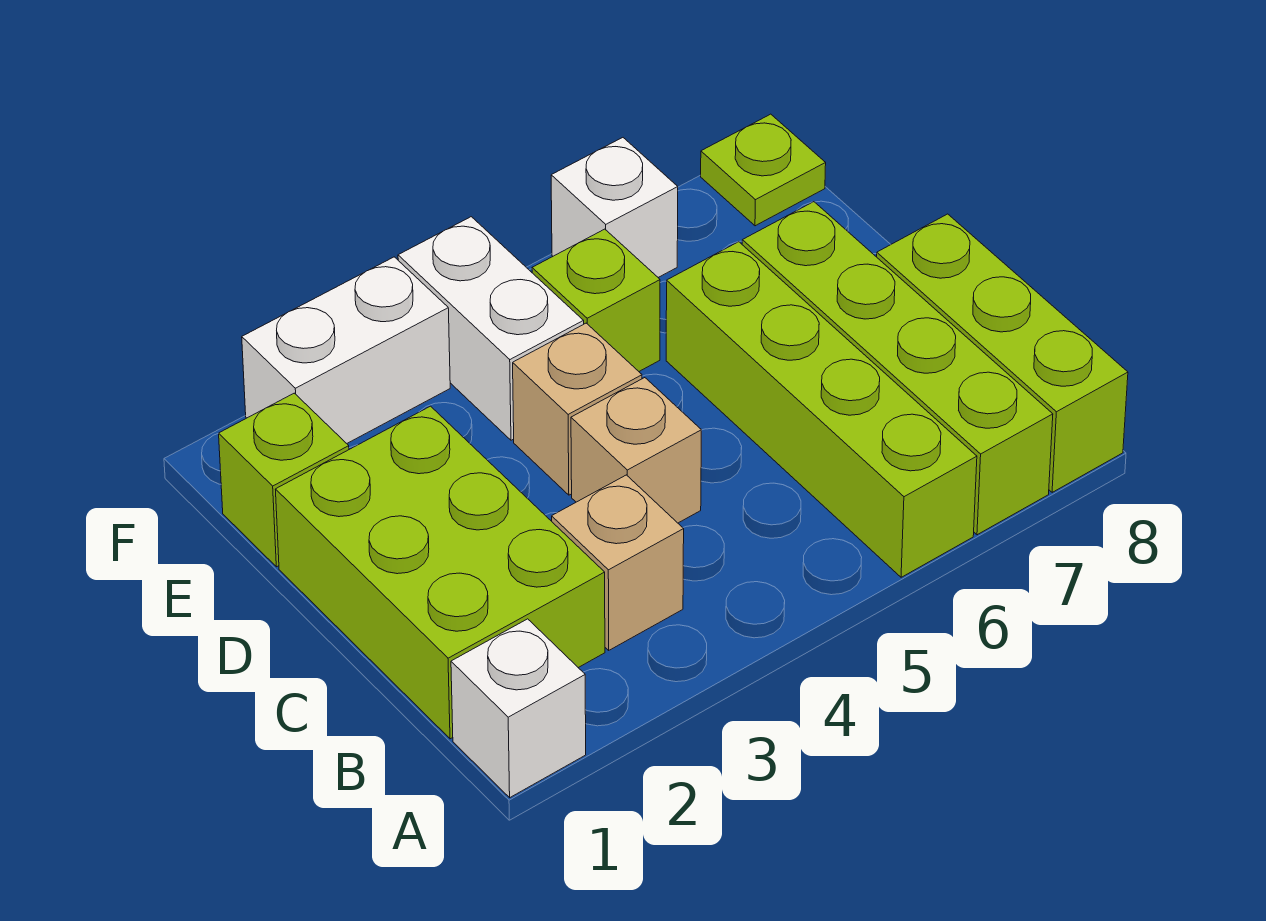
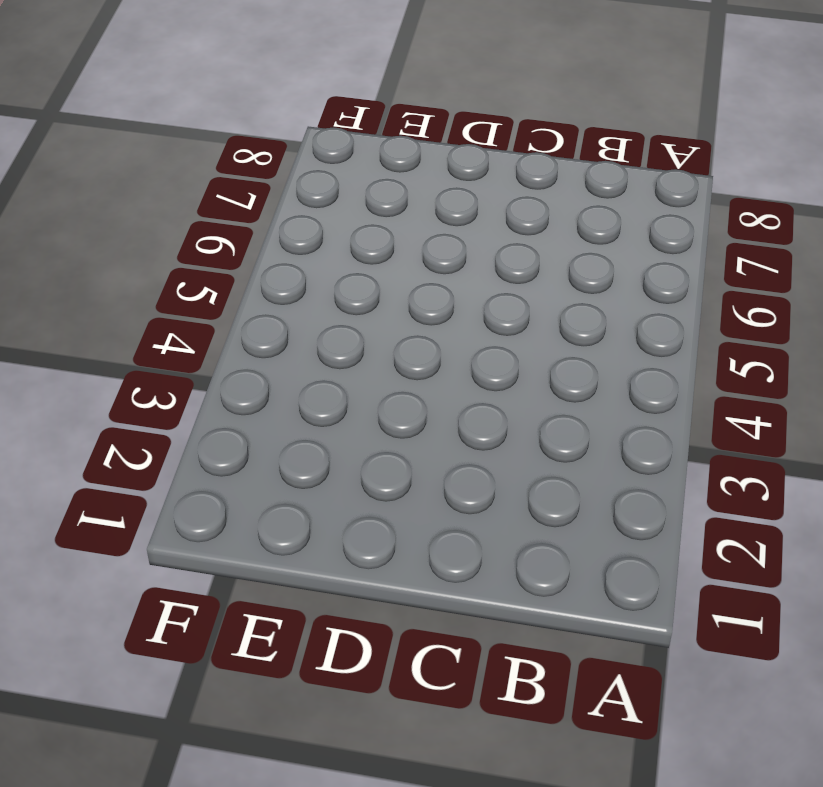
none -> white brick A1 level 1
none -> lime brick A6:D6 level 1
none -> lime brick A7:D7 level 1

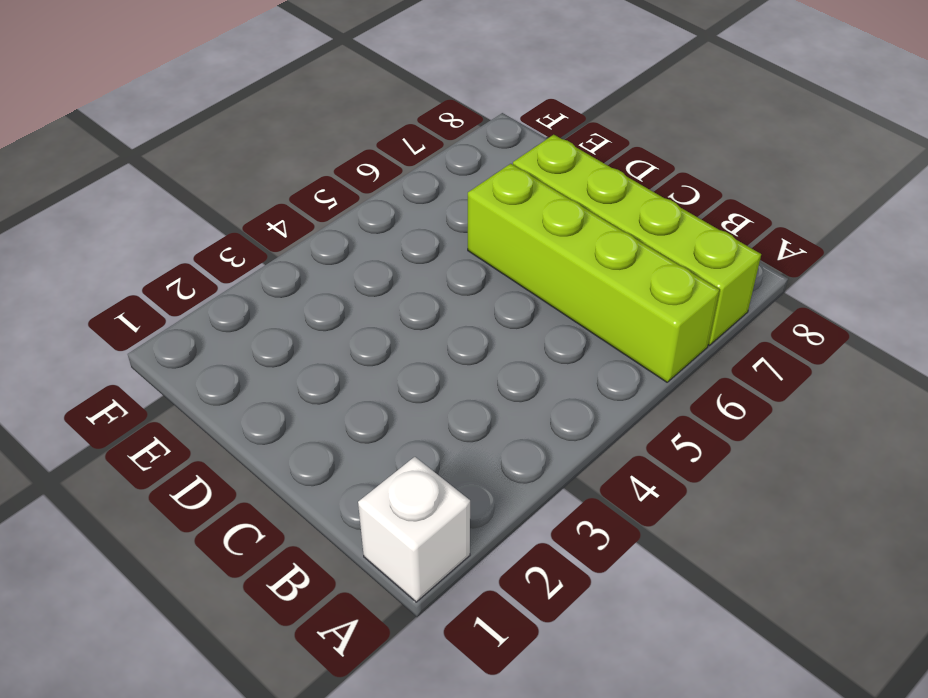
none -> lime brick A8:C8 level 1
none -> lime brick B1:D2 level 1
none -> tan brick B3 level 1

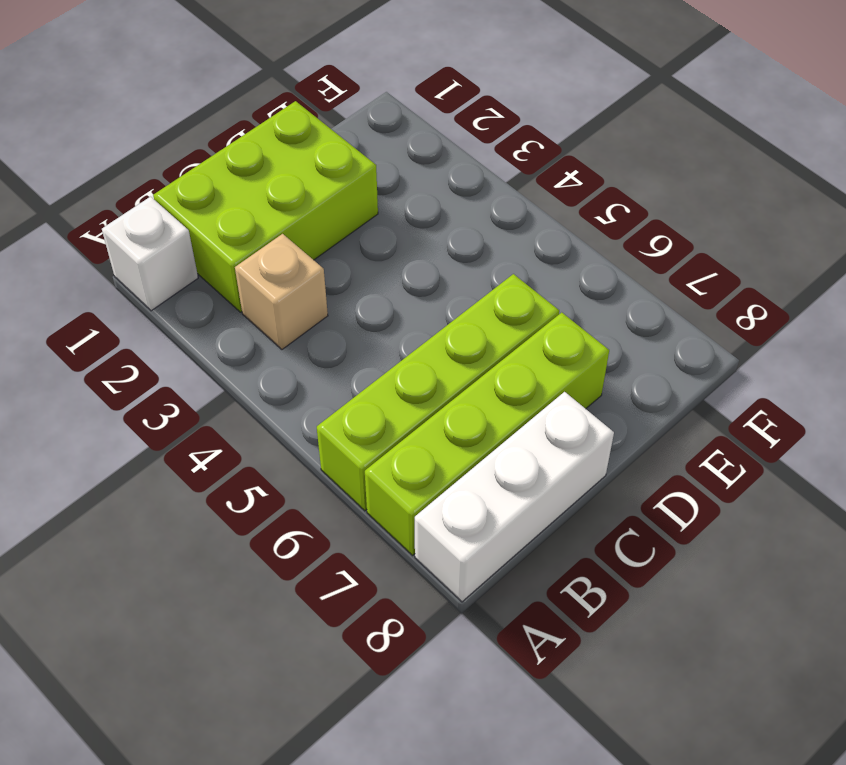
white brick A8:C8 level 1 -> lime brick A8:C8 level 1
none -> tan brick C4 level 1
none -> tan brick D4 level 1
none -> lime brick E1 level 1

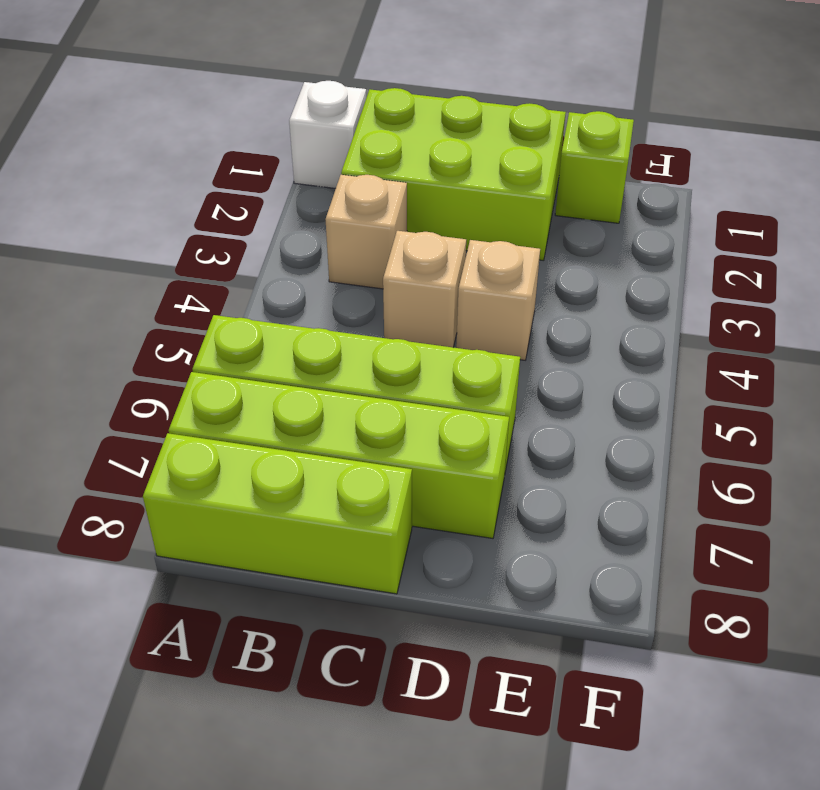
none -> white brick E4:F4 level 1
none -> lime brick E5 level 1
none -> white brick F2:F3 level 1

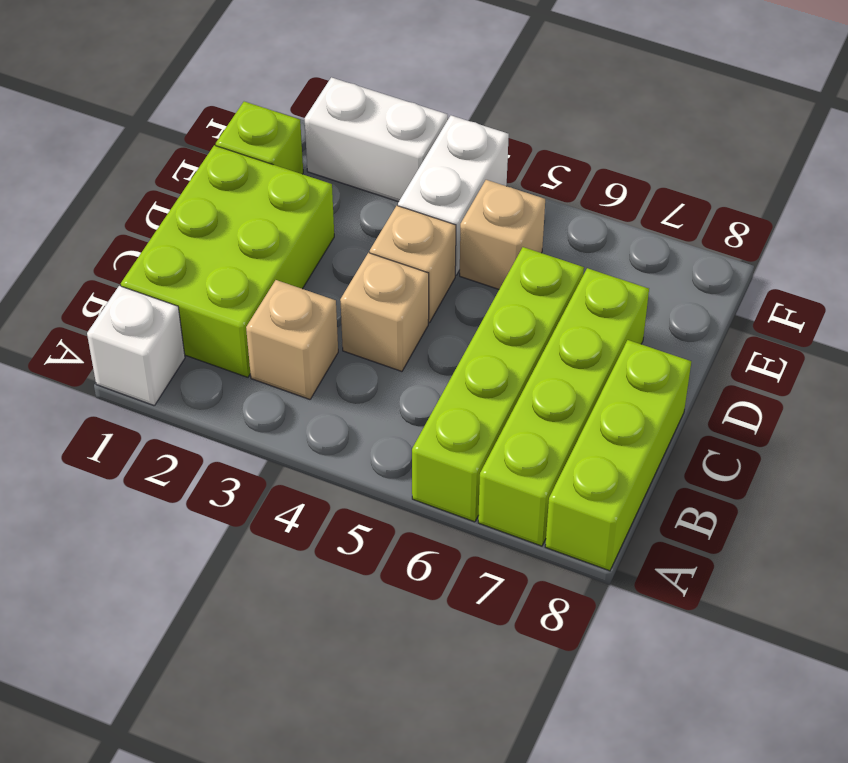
tan brick E5 level 1 -> lime brick E5 level 1
none -> white brick F6 level 1
none -> lime plate F8 level 1

